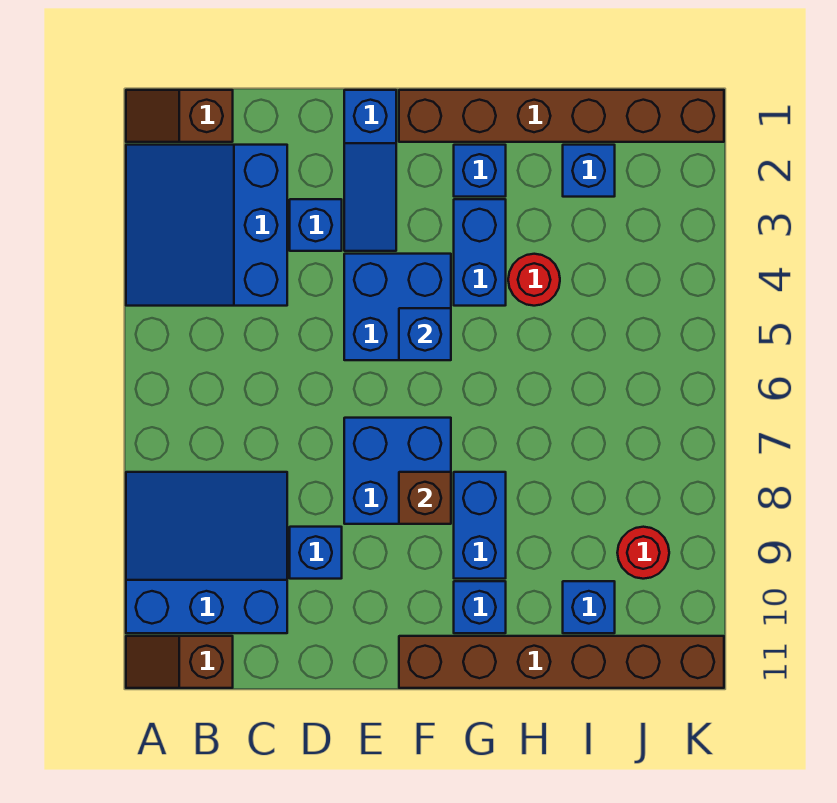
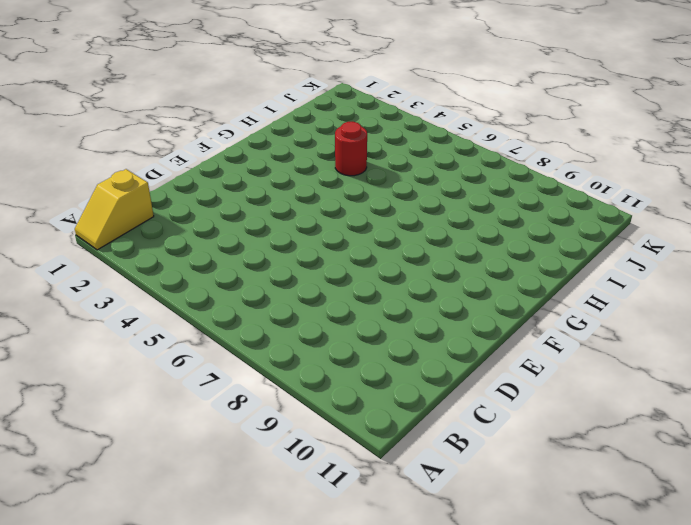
yellow slope A1:B1 level 1 top B -> brown slope A1:B1 level 1 top B
none -> blue slope A2:C4 level 1 top C
none -> blue slope A8:C10 level 1 top 10
none -> brown slope A11:B11 level 1 top B

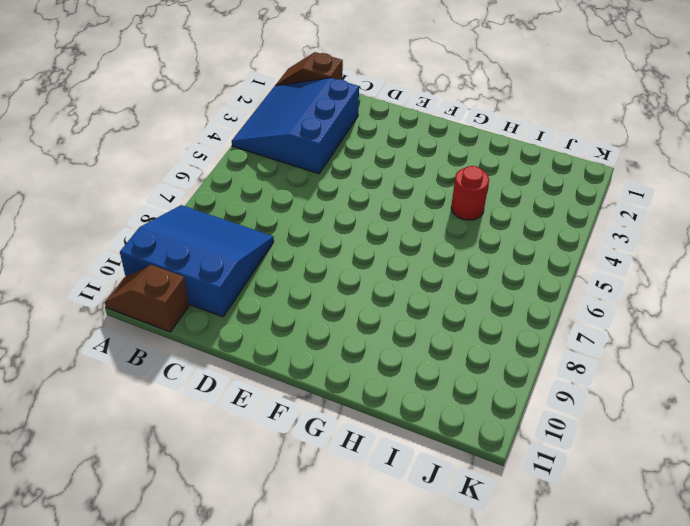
none -> blue brick D3 level 1
none -> blue brick D9 level 1
none -> blue slope E1:E3 level 1 top 1

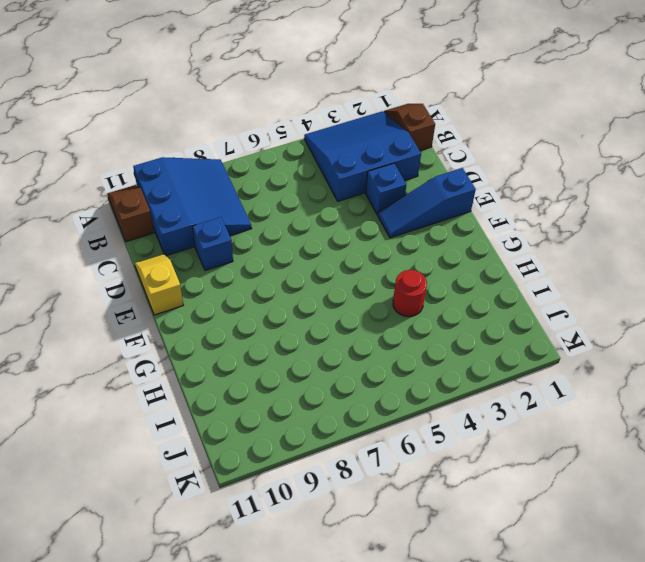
yellow slope D11:E11 level 1 top E -> none
none -> blue brick E4:F5 level 1
none -> blue brick E7:F8 level 1
none -> brown brick F1:K1 level 1

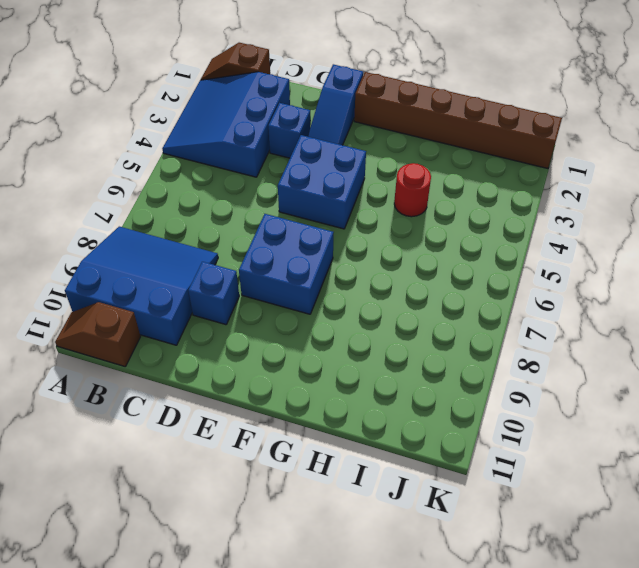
none -> brown brick F11:K11 level 1
none -> blue brick G2 level 1
none -> blue brick G3:G4 level 1

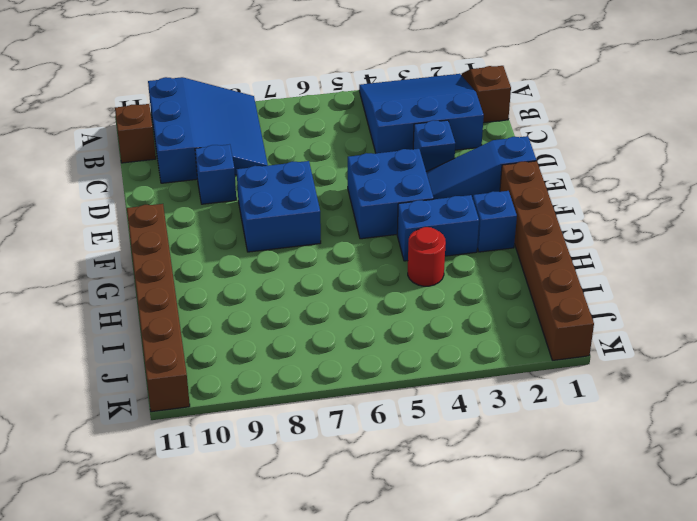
none -> blue brick G8:G9 level 1
none -> blue brick G10 level 1
none -> blue brick I2 level 1

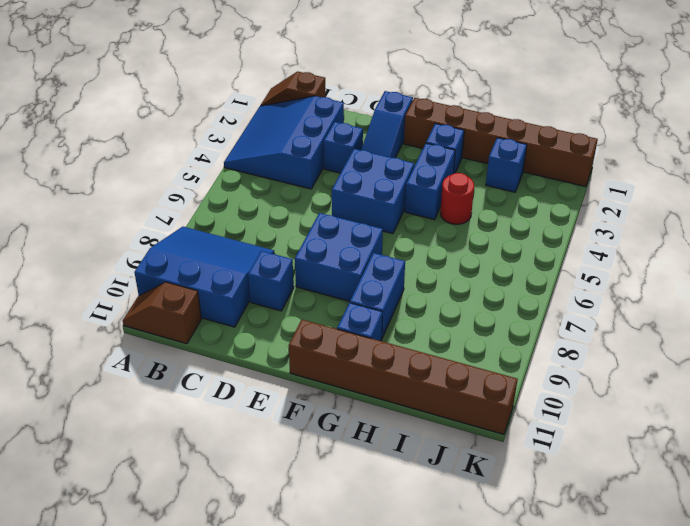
none -> blue brick I10 level 1
none -> red round brick J9 level 1
none -> blue brick F5 level 2

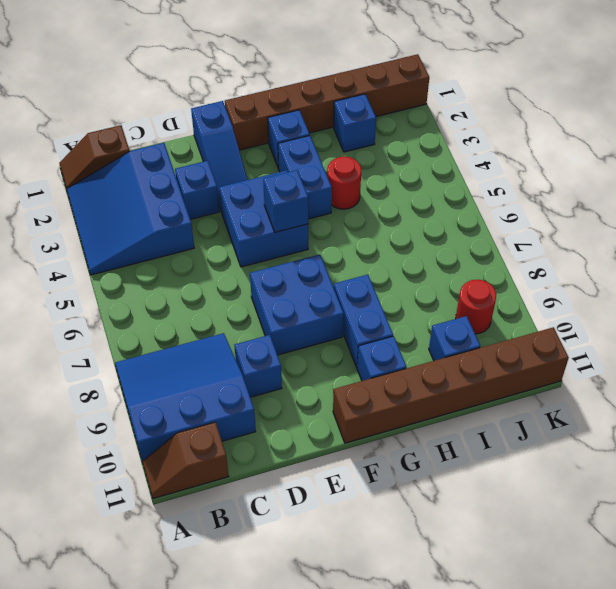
none -> brown brick F8 level 2

